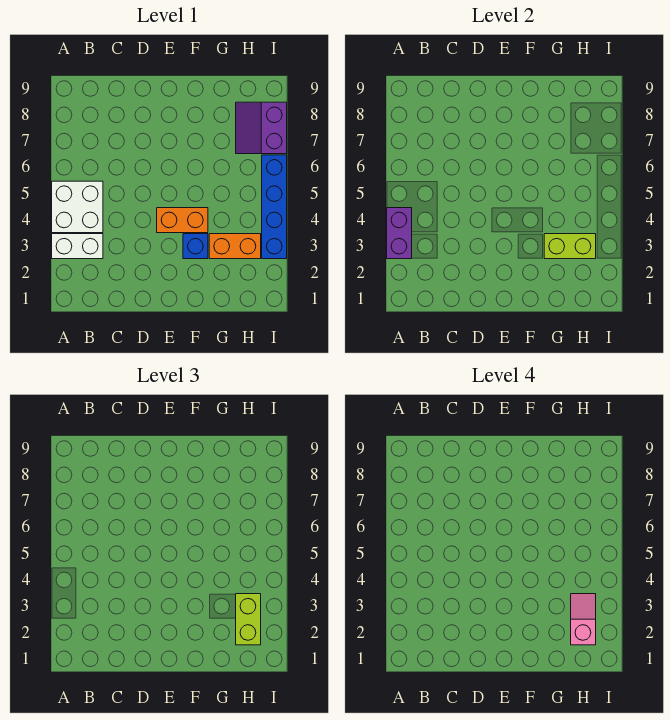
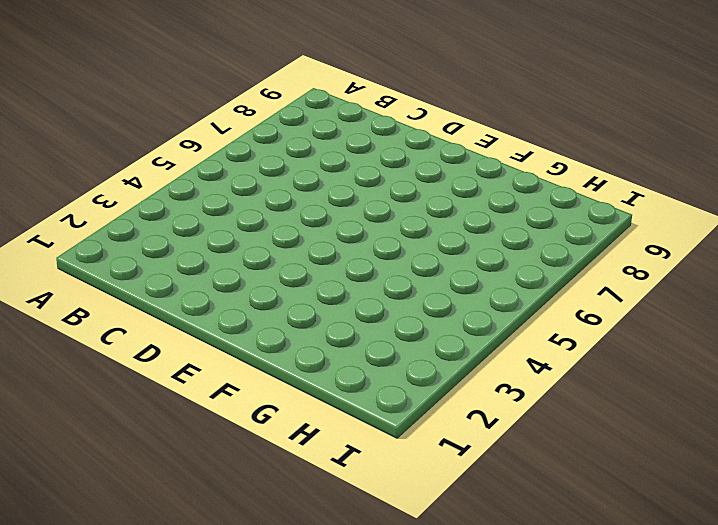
none -> white brick A3:B3 level 1
none -> white brick A4:B5 level 1

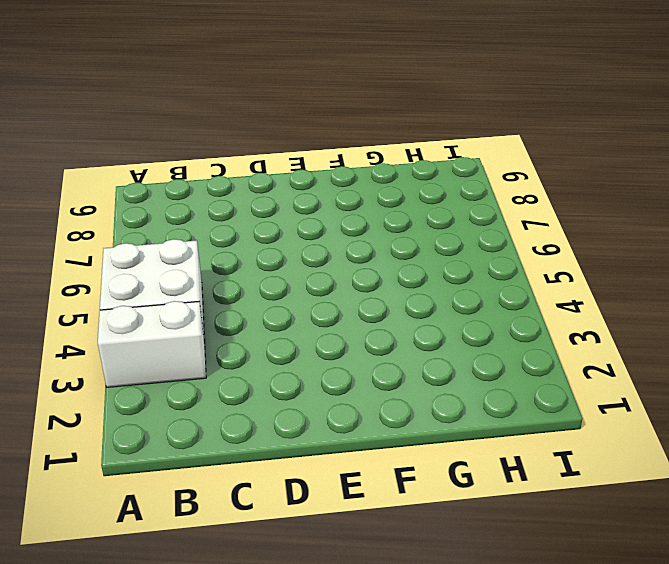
none -> orange brick E4:F4 level 1
none -> blue brick F3 level 1

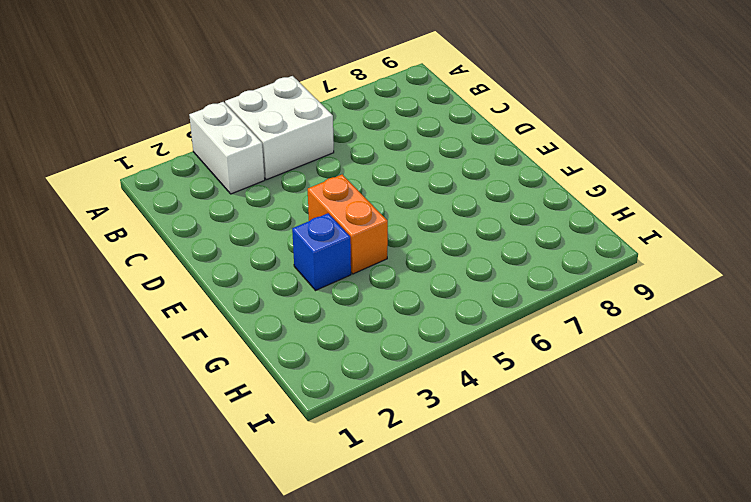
none -> orange brick G3:H3 level 1
none -> purple slope H7:I8 level 1 top I

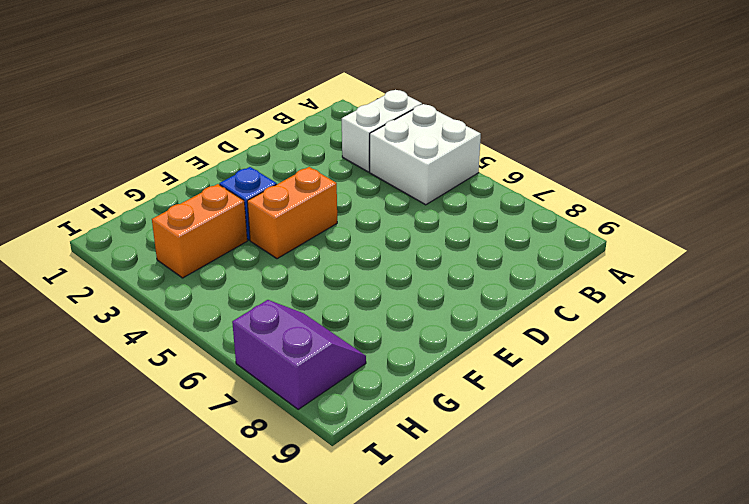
none -> blue brick I3:I6 level 1
none -> purple brick A3:A4 level 2

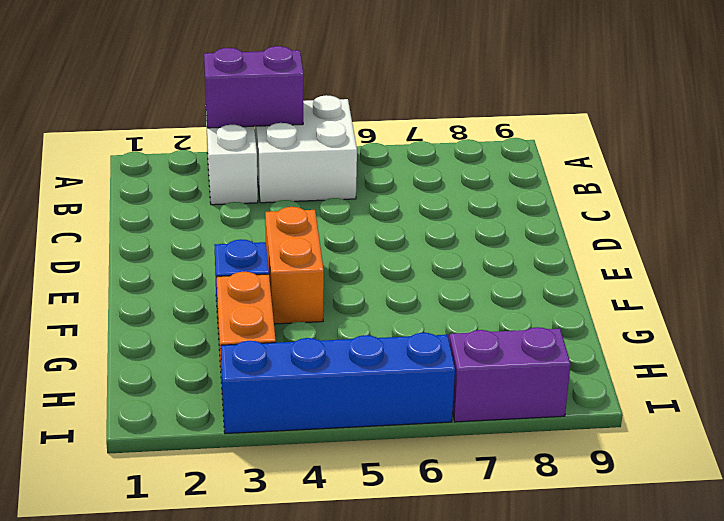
none -> lime brick G3:H3 level 2
none -> lime brick H2:H3 level 3

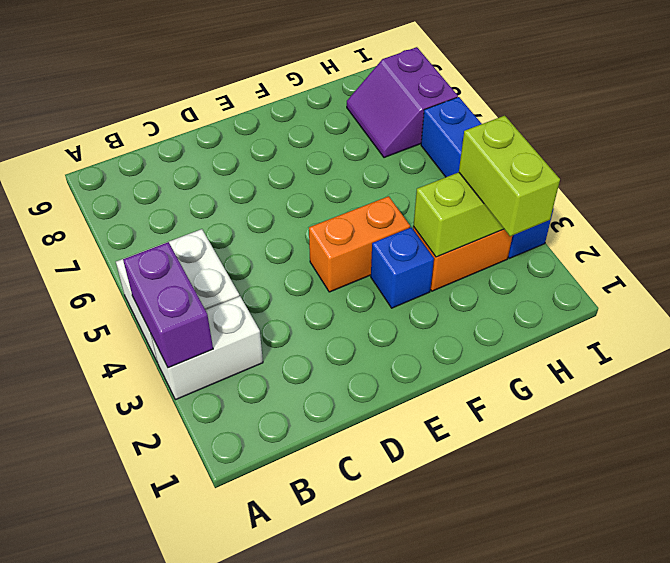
none -> pink slope H2:H3 level 4 top 2

